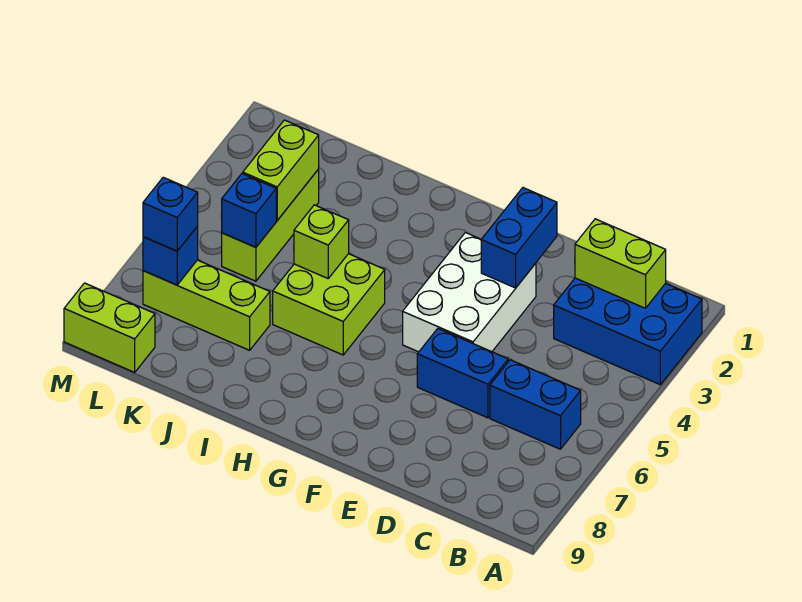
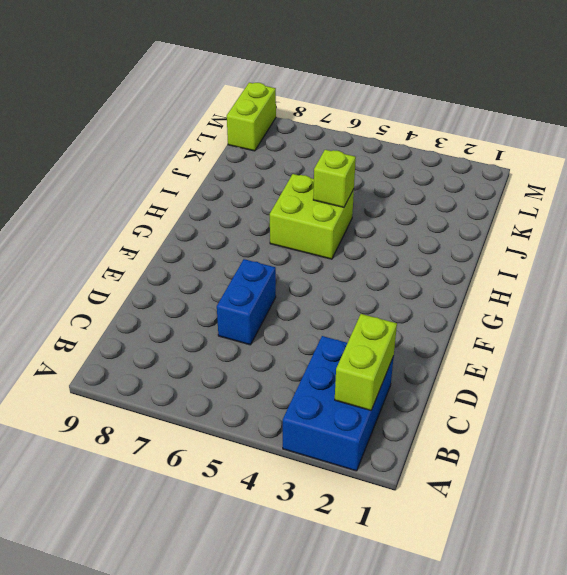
none -> blue brick B6:C6 level 1
none -> white brick E3:F5 level 1
none -> lime brick J7:L7 level 1

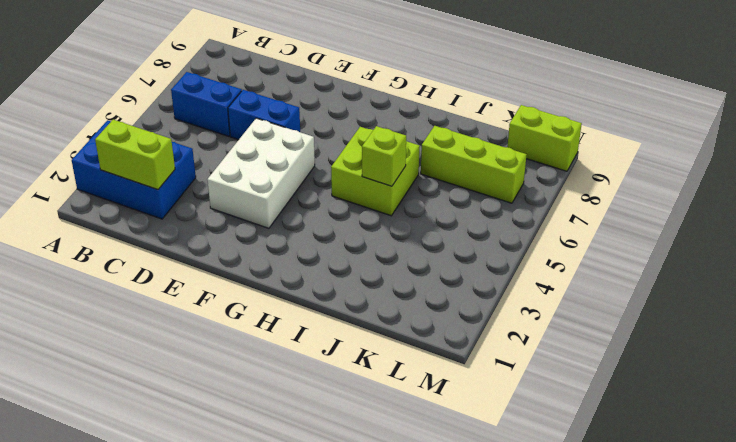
none -> lime brick K3:K5 level 1
none -> blue brick E2:E3 level 2
none -> lime brick K3:K4 level 2

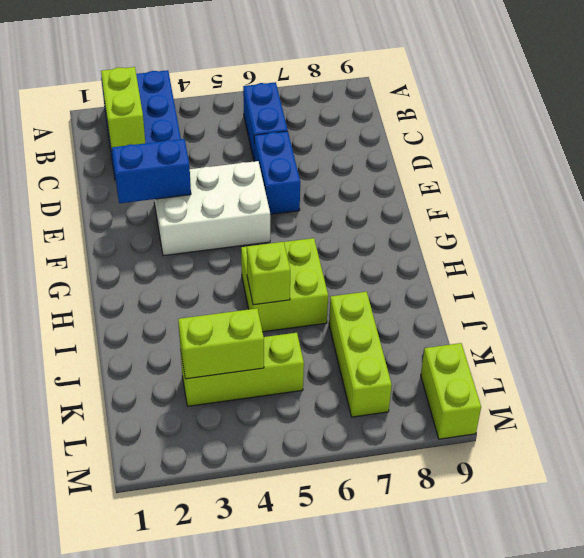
none -> blue brick K5 level 2
none -> blue brick L7 level 2
none -> blue brick L7 level 3

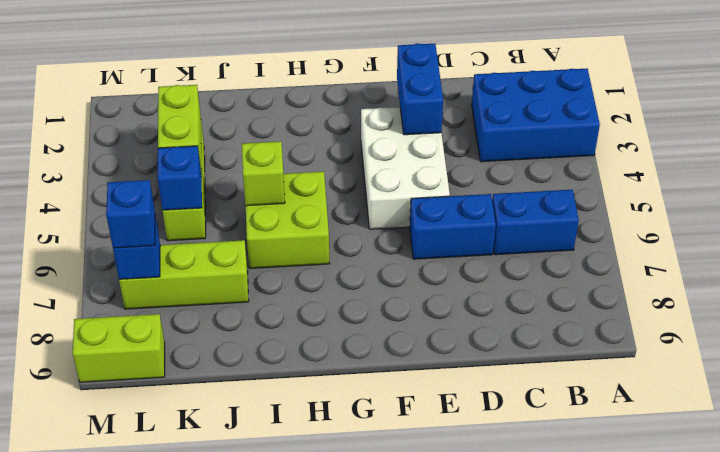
none -> lime brick B2:C2 level 2

